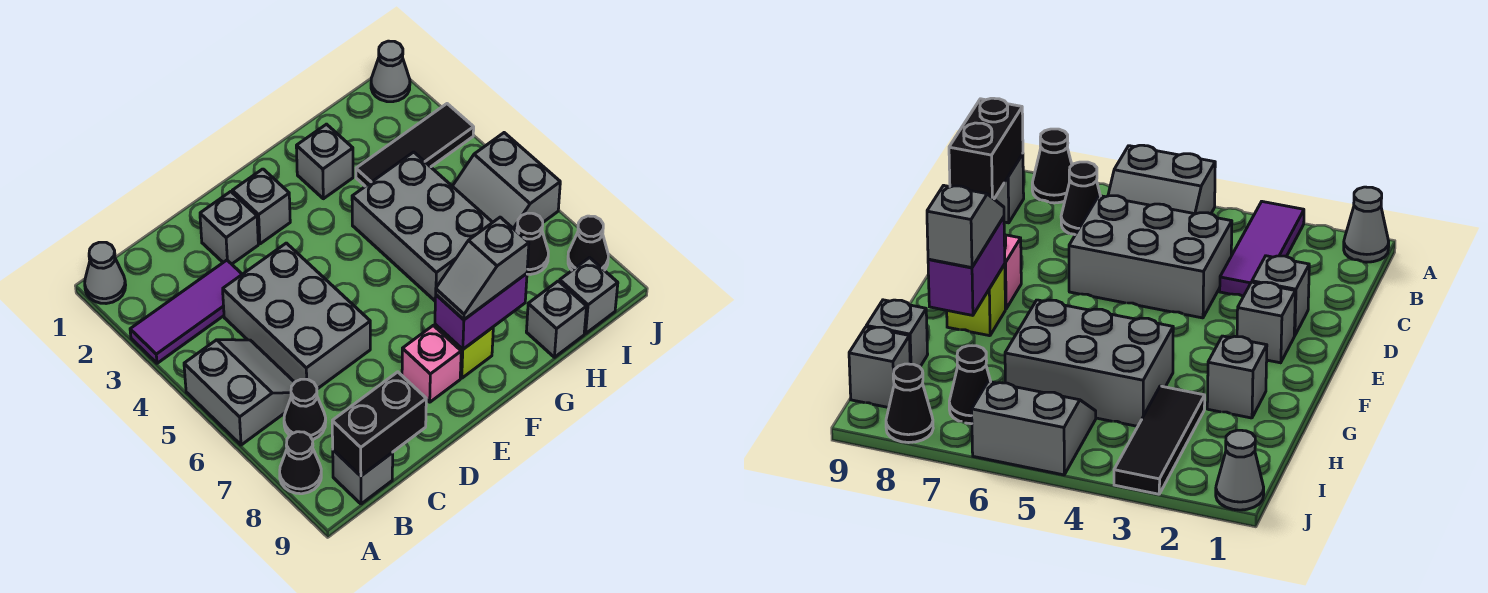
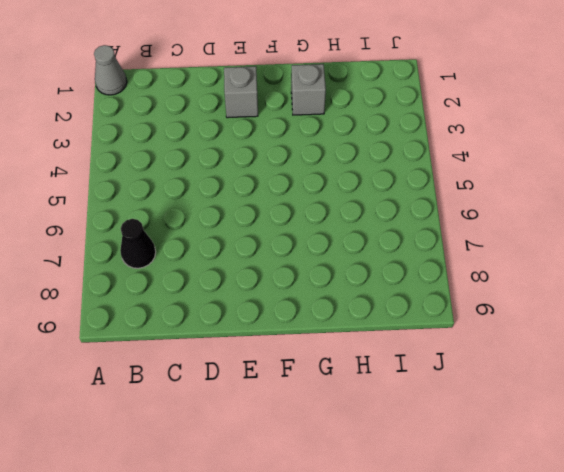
none -> purple tile A3:C3 level 1
none -> grey slope A5:B6 level 1 top A
none -> black cone A8 level 1

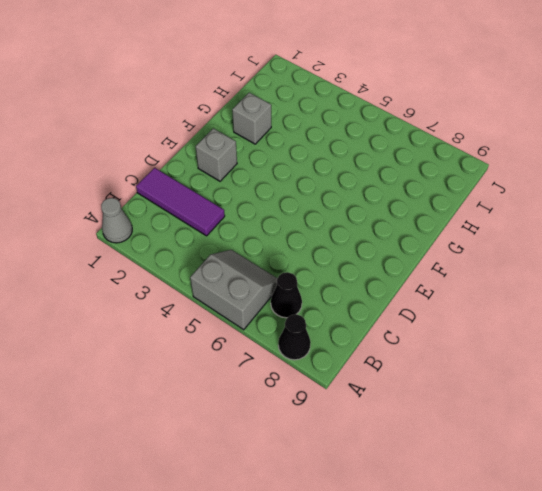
purple tile C1:C3 level 1 -> purple tile A3:C3 level 1
none -> grey brick B9 level 1
none -> grey brick C4:D6 level 1
none -> grey brick D2 level 1

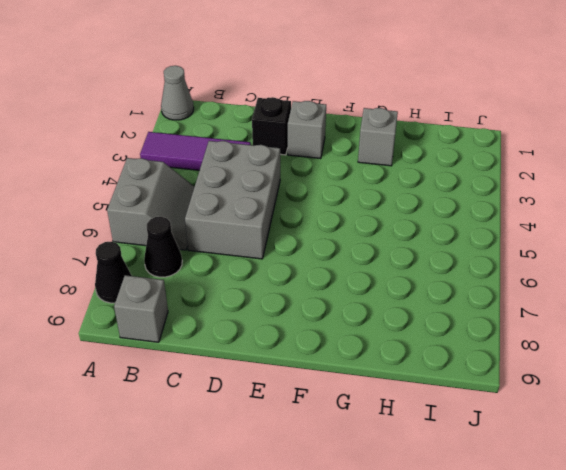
black brick D2 level 1 -> grey brick D2 level 1
none -> pink brick E8 level 1
none -> lime brick F8 level 1
none -> grey brick G4:H6 level 1

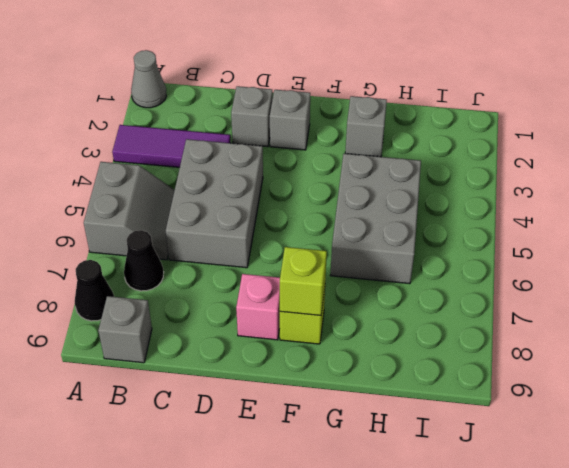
lime brick F8 level 2 -> purple brick F8:G8 level 2
none -> black tile H3:J3 level 1
none -> grey brick H9 level 1
none -> grey slope I5:J6 level 1 top J

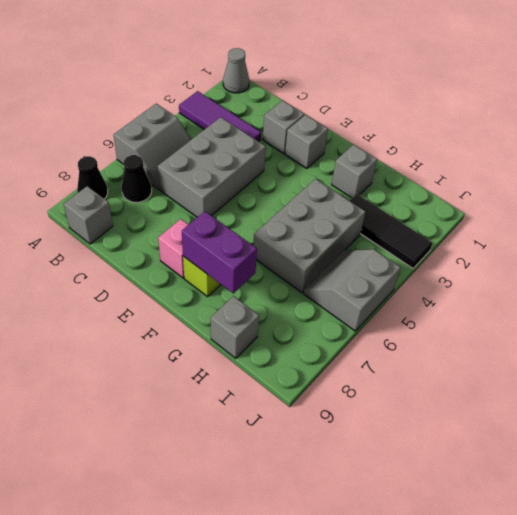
none -> black cone I7 level 1
none -> grey brick I9 level 1
none -> grey cone J1 level 1

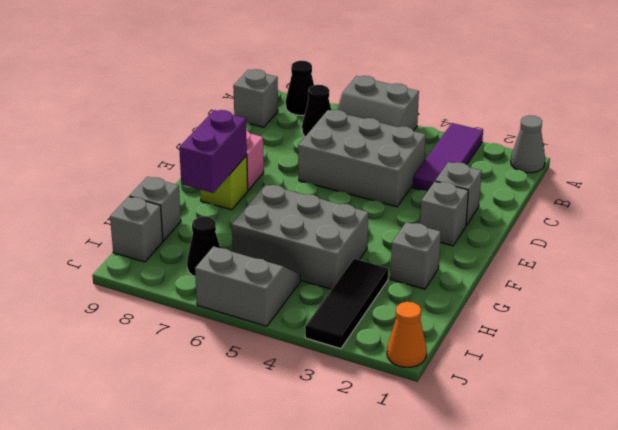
orange cone J1 level 1 -> grey cone J1 level 1
none -> black cone J8 level 1
none -> black brick B9:C9 level 2
none -> grey slope F8:G8 level 3 top G

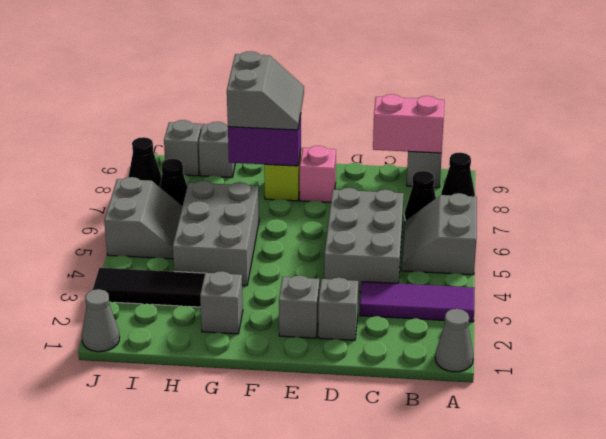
pink brick B9:C9 level 2 -> black brick B9:C9 level 2
grey slope F8:G9 level 3 top G -> grey slope F8:G8 level 3 top G

